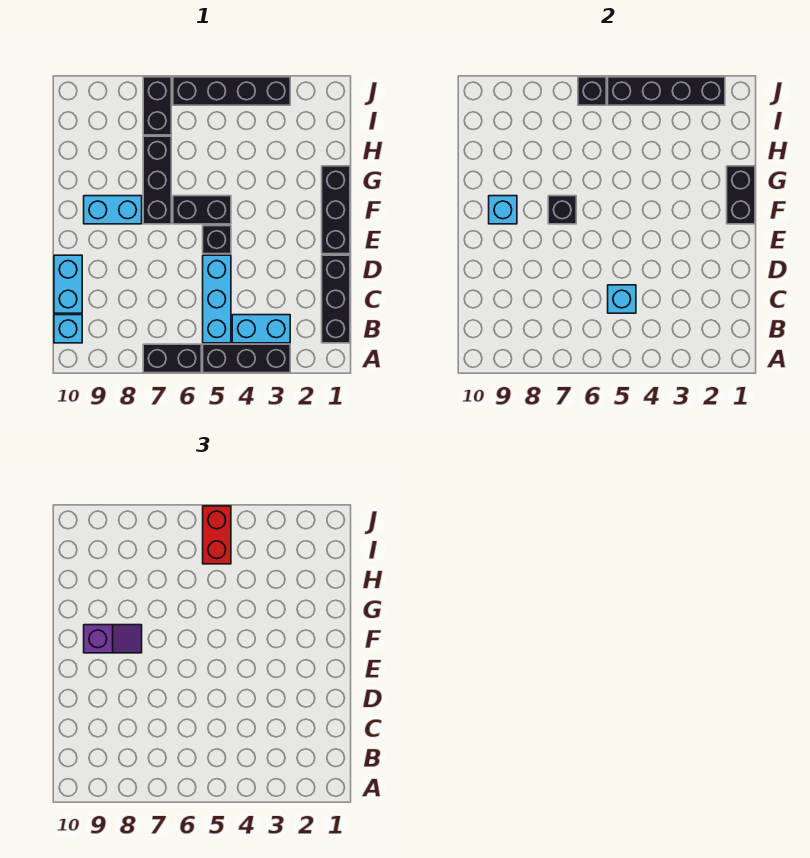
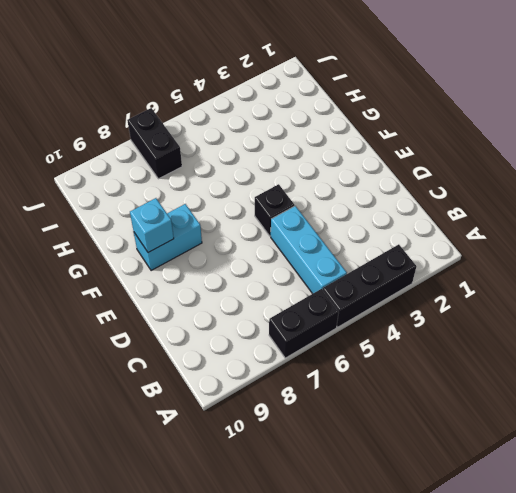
none -> black brick B1:D1 level 1
none -> cyan brick B3:B4 level 1
none -> cyan brick B10 level 1

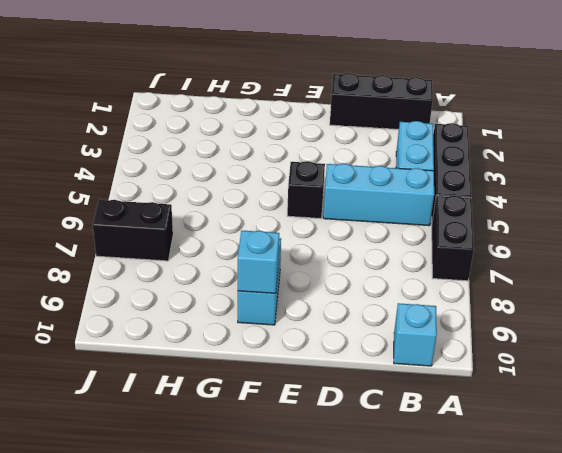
none -> cyan brick C10:D10 level 1
none -> black brick E1:G1 level 1
none -> black brick F5:F6 level 1

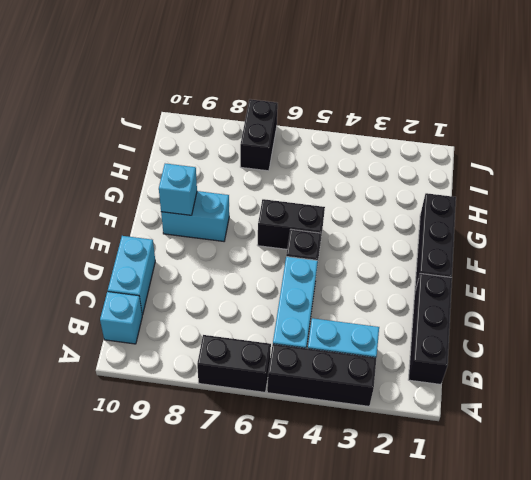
none -> black brick F7:H7 level 1
none -> black brick J3:J6 level 1
none -> cyan brick C5 level 2

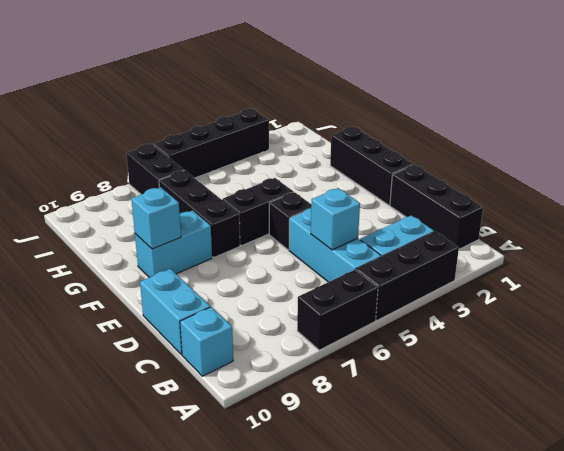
none -> black brick F1:G1 level 2
none -> black brick F7 level 2
none -> black brick J2:J5 level 2

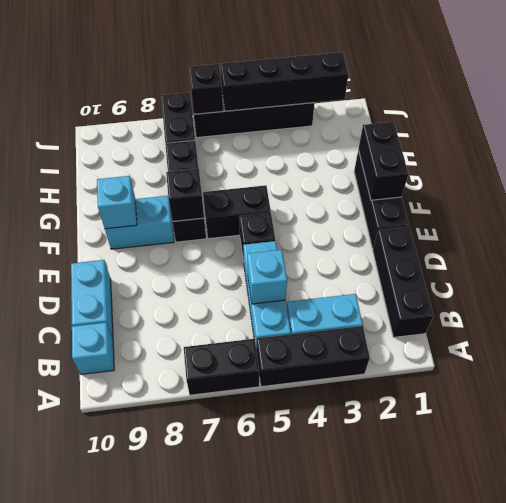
none -> purple slope F8:F9 level 3 top 9
none -> red brick I5:J5 level 3

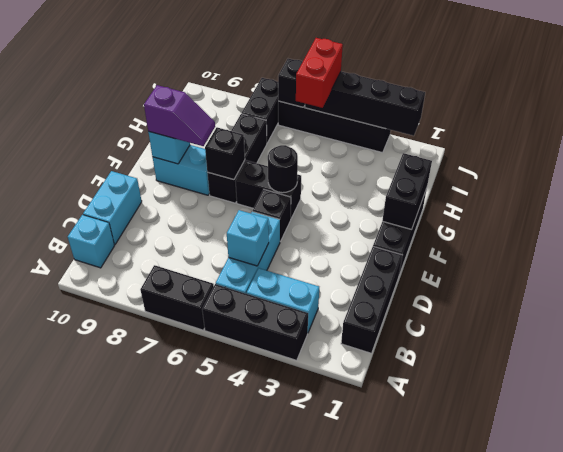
black round brick F5 level 2 -> none

